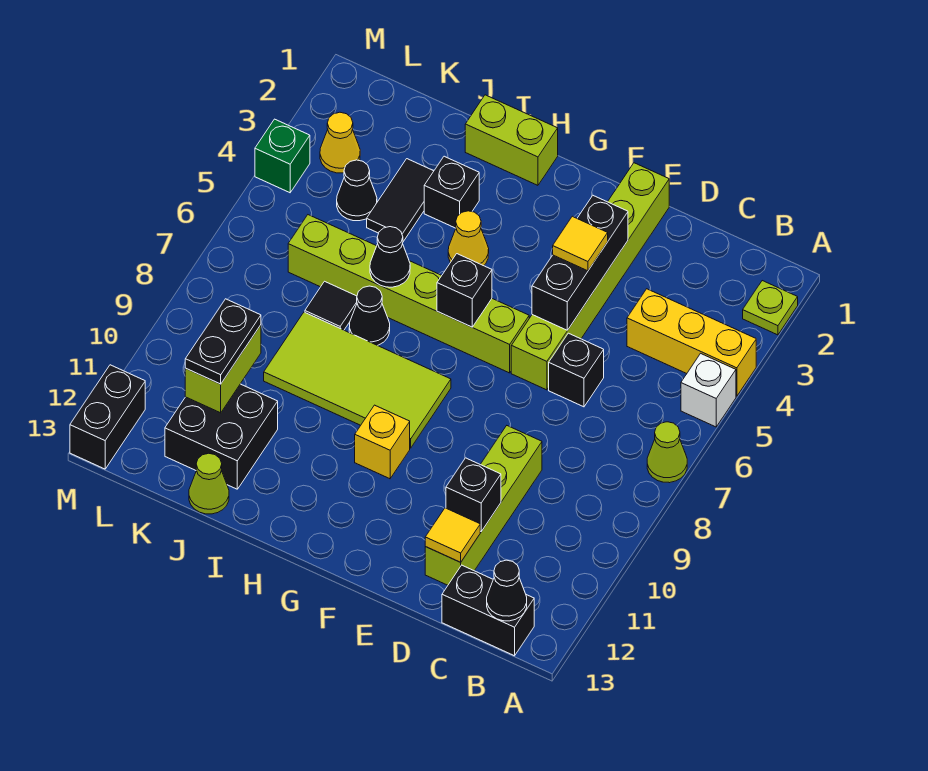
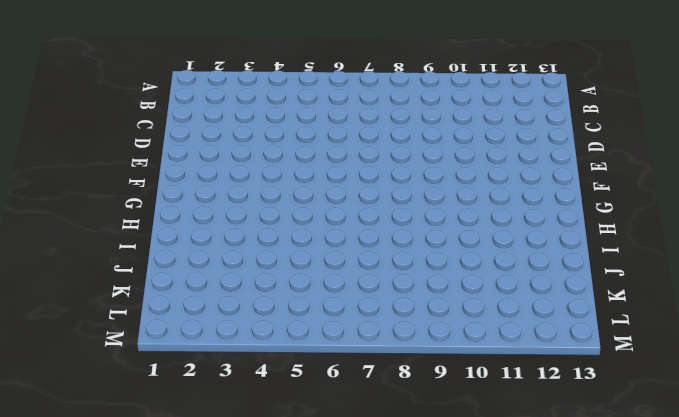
none -> lime plate A2 level 1
none -> yellow brick A4:C4 level 1
none -> white brick A5 level 1
none -> lime cone A7 level 1

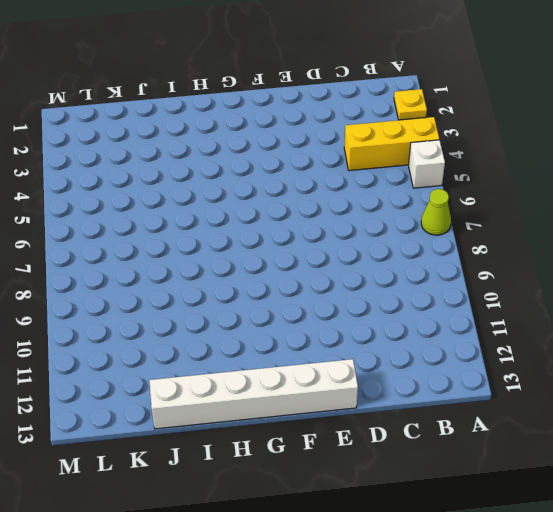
yellow plate A2 level 1 -> lime plate A2 level 1
white brick E13:J13 level 1 -> lime cone J13 level 1
none -> black brick B13:C13 level 1
none -> black brick D6 level 1
none -> lime brick D9:D12 level 1
none -> lime brick E1:E6 level 1

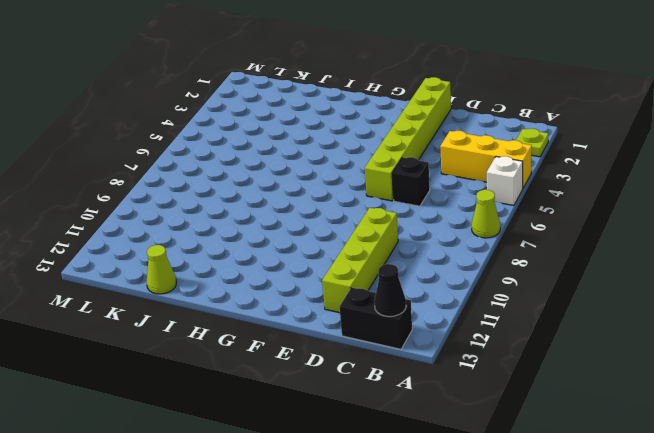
none -> lime brick F6:K6 level 1
none -> lime tile G8:J9 level 1
none -> yellow brick G10 level 1
none -> lime brick H1:I1 level 1

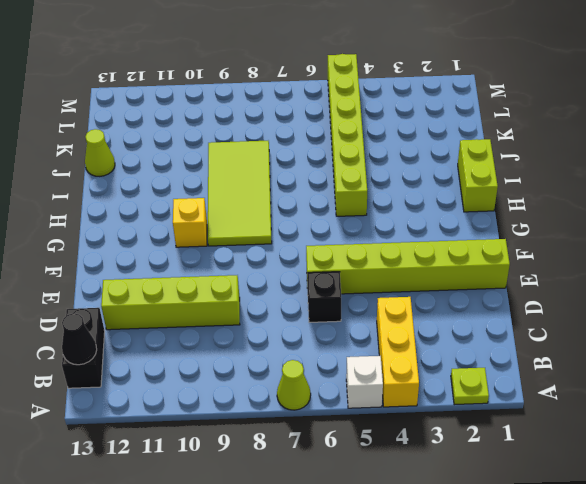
lime brick H5:M5 level 1 -> lime brick F6:K6 level 1
none -> yellow cone H4 level 1
none -> black brick I3 level 1
none -> black cone I7 level 1
none -> black tile J3:J4 level 1

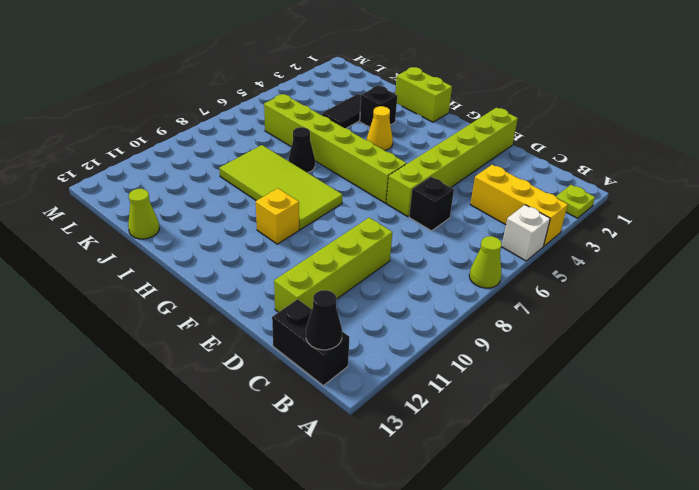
none -> black tile J7 level 1
none -> black brick J11:K12 level 1
none -> black cone K4 level 1
none -> yellow cone L3 level 1

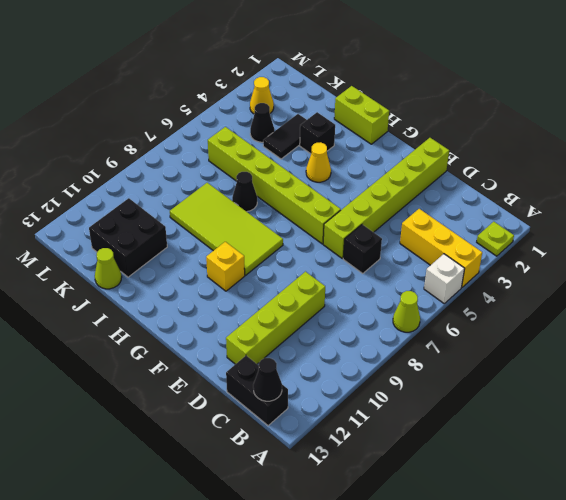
none -> black tile J7 level 1
none -> green brick M4 level 1
none -> black brick M12:M13 level 1
none -> black brick D11 level 2

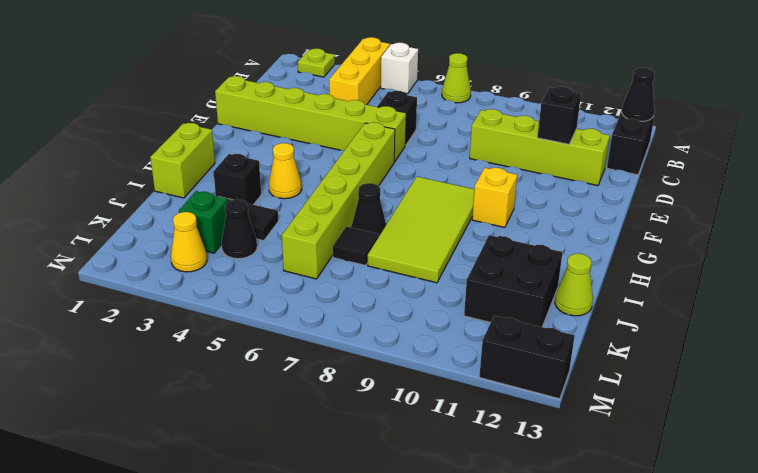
green brick K3 level 1 -> green brick M4 level 1
none -> yellow tile D12 level 2
none -> black brick E3:E5 level 2
none -> black brick G6 level 2
none -> black cone I6 level 2

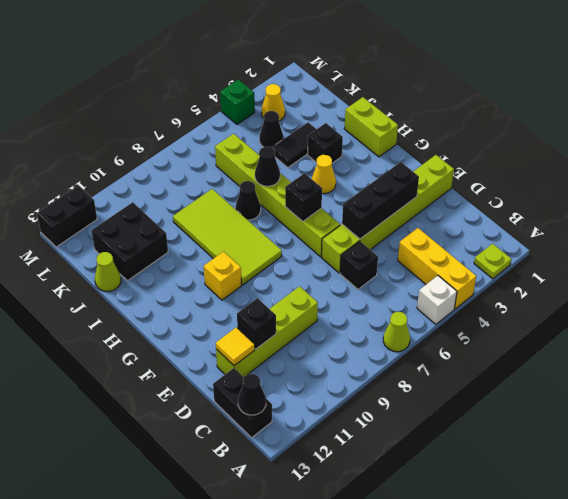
none -> black tile J7 level 1
none -> lime brick K10:K11 level 2
none -> yellow tile E4 level 3
none -> black plate K10:K11 level 3

